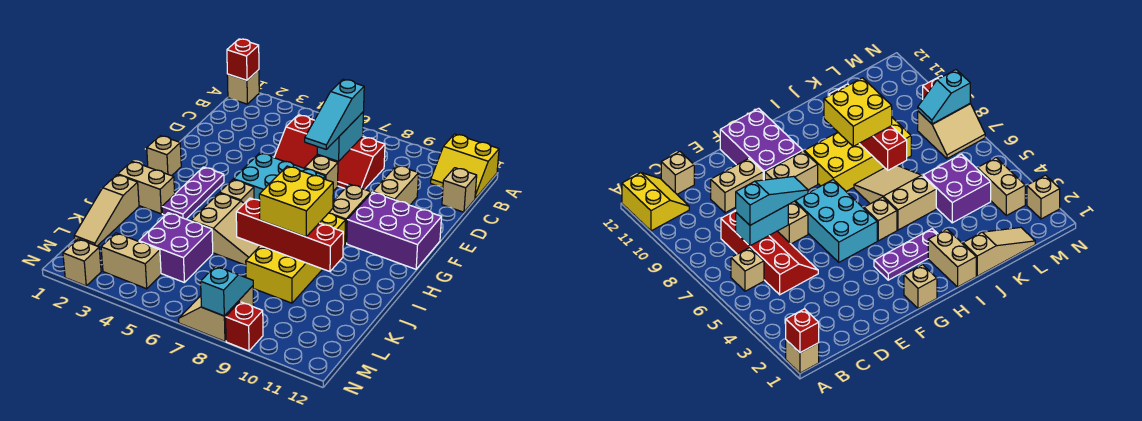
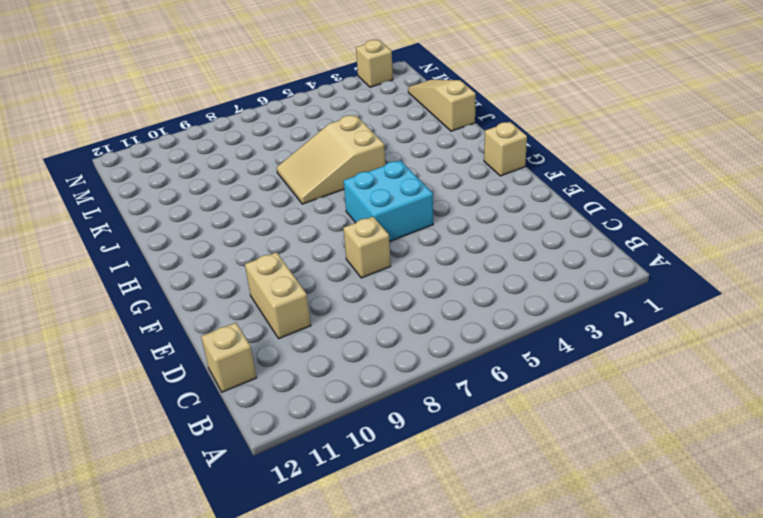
cyan brick F5:G6 level 1 -> cyan brick F5:G7 level 1
none -> tan brick A1 level 1
none -> yellow slope A11:B12 level 1 top A
none -> tan brick B6 level 1

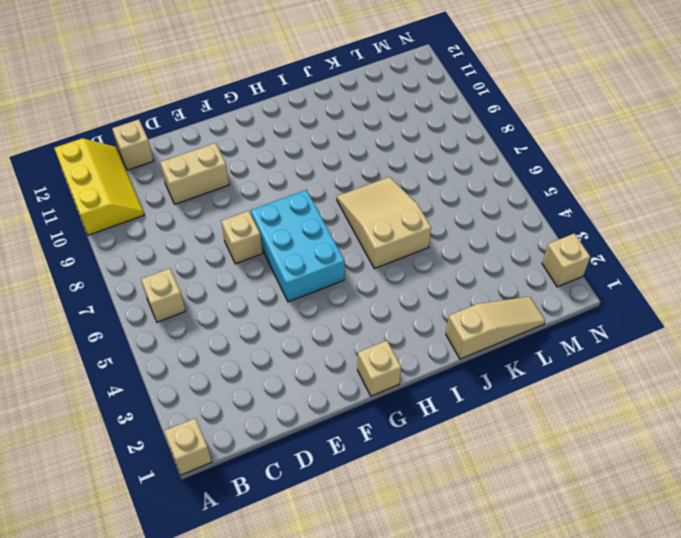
yellow slope A10:B12 level 1 top A -> yellow slope A11:B12 level 1 top A
none -> red slope C5:D8 level 1 top C
none -> tan brick F9:G9 level 1
none -> purple brick F10:G12 level 1

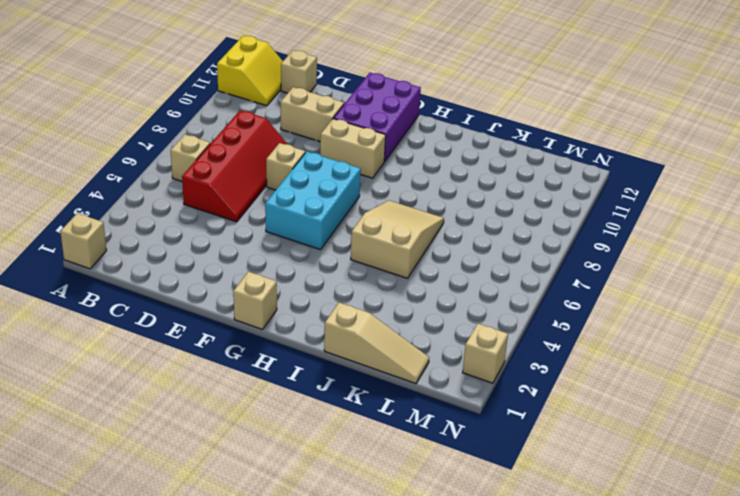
none -> purple plate G3:I3 level 1
none -> tan brick H5 level 1
none -> yellow brick H8:K9 level 1

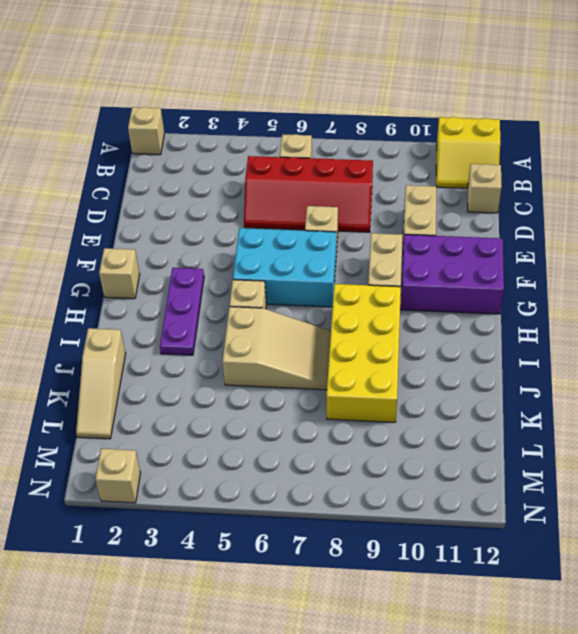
none -> tan brick I1:I2 level 1
none -> purple brick K4:L5 level 1
none -> tan brick M3:M4 level 1

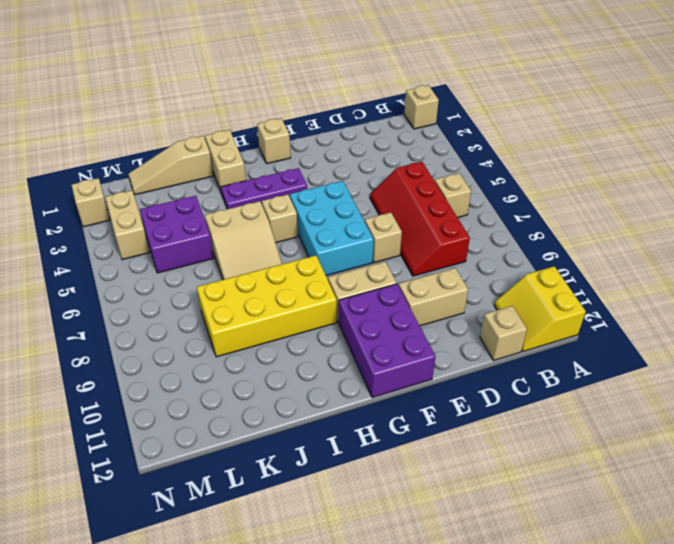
none -> tan slope M7:N8 level 1 top 8
none -> red brick N9 level 1
none -> red brick A1 level 2

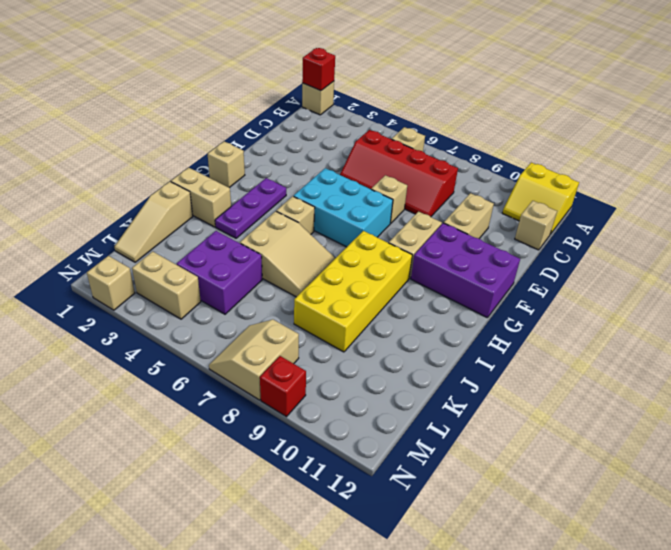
none -> cyan brick C7:D7 level 2
none -> red brick J7:J10 level 2
none -> cyan slope M8:N8 level 2 top N

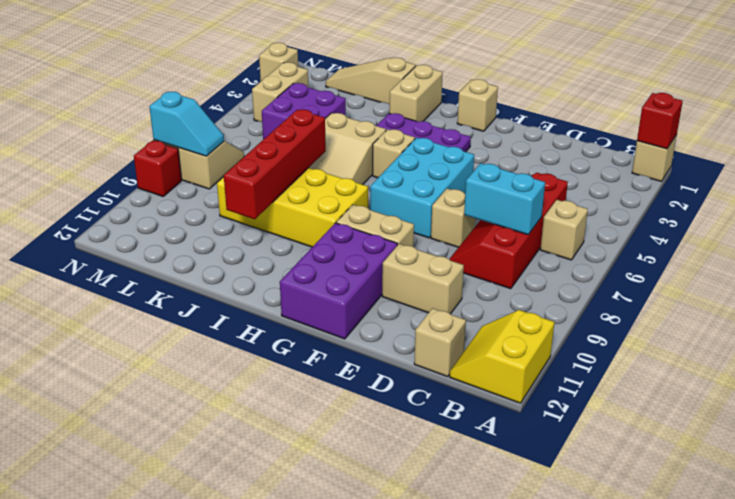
none -> cyan slope C7:E7 level 3 top C
none -> yellow brick I8:J9 level 3

